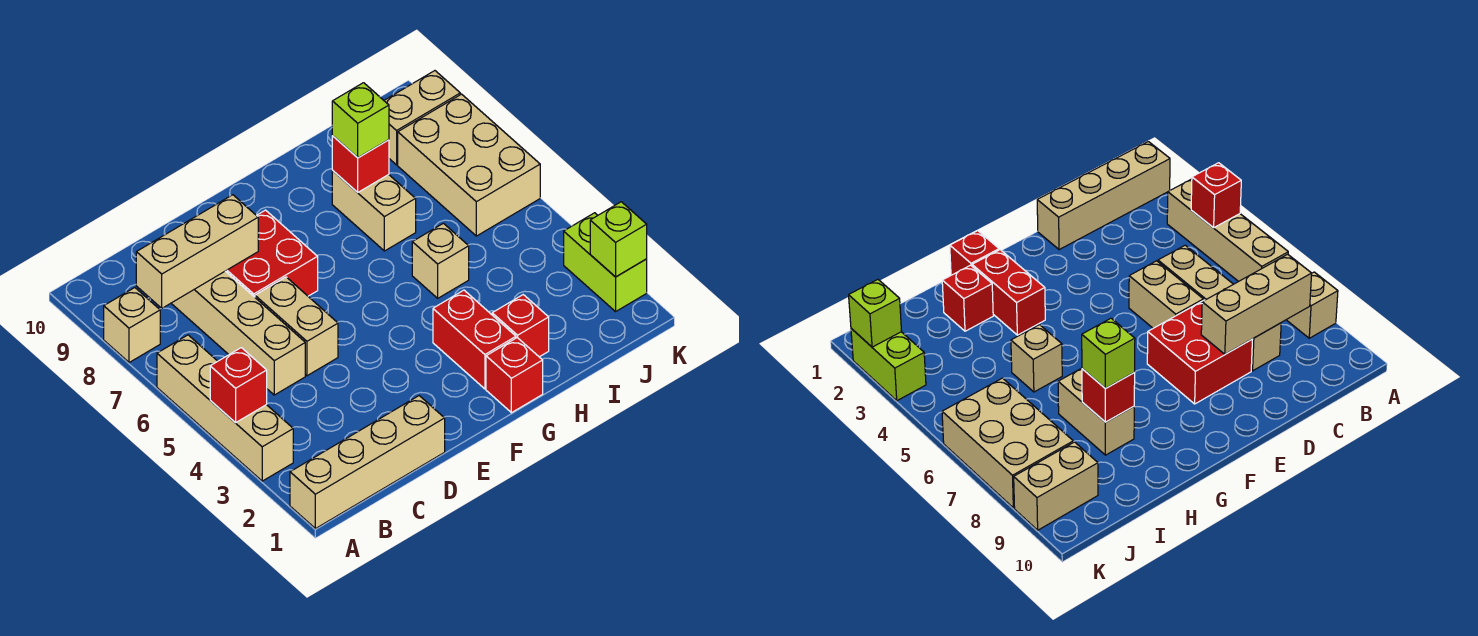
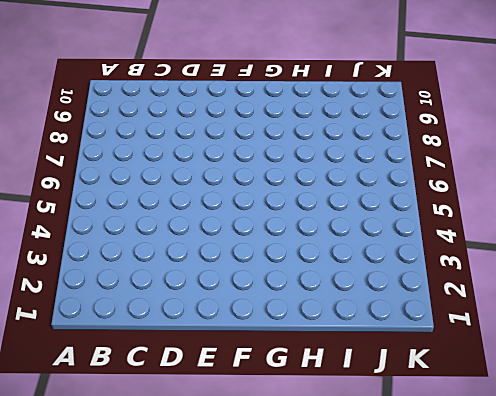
none -> tan brick A1:D1 level 1
none -> tan brick A3:A6 level 1
none -> tan brick A8 level 1

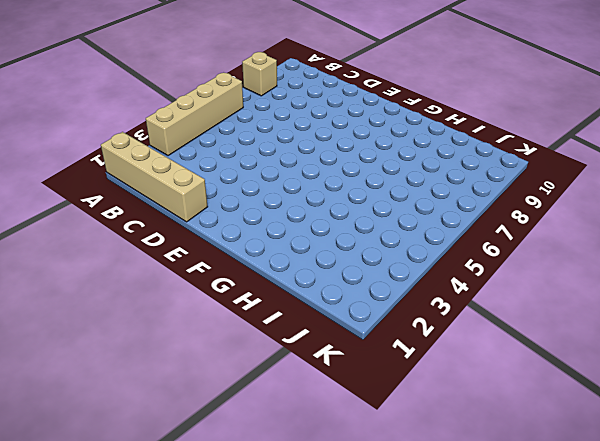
none -> tan brick C5:C8 level 1
none -> tan brick D5:D6 level 1
none -> red brick D7:E8 level 1

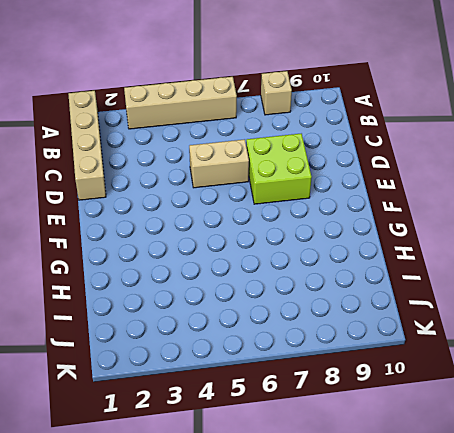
lime brick D7:E8 level 1 -> red brick D7:E8 level 1
none -> tan brick C5:C8 level 1
none -> red brick G1 level 1
none -> red brick G2:G3 level 1

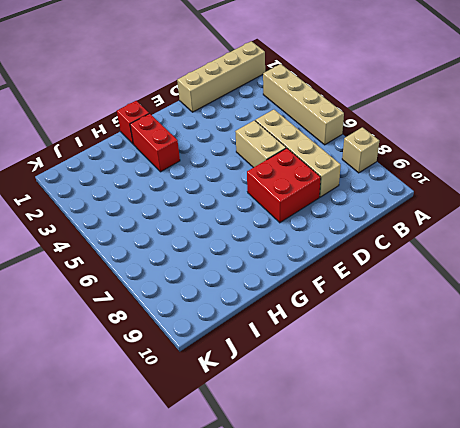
none -> red brick H2 level 1
none -> tan brick H5 level 1
none -> tan brick H7:H8 level 1

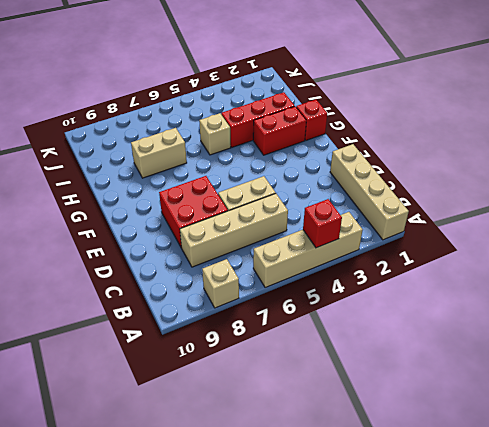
red brick H2:H4 level 1 -> red brick H2 level 1
none -> tan brick J6:K8 level 1
none -> tan brick J9:K9 level 1
none -> lime brick K2:K3 level 1

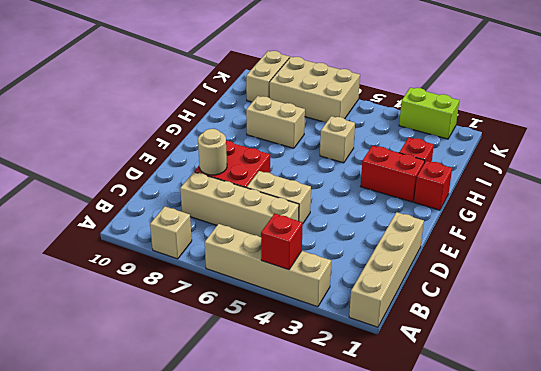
tan round brick D8 level 2 -> tan brick B8:D8 level 2
none -> red brick H8 level 2
none -> lime brick K2 level 2
none -> lime brick H8 level 3

